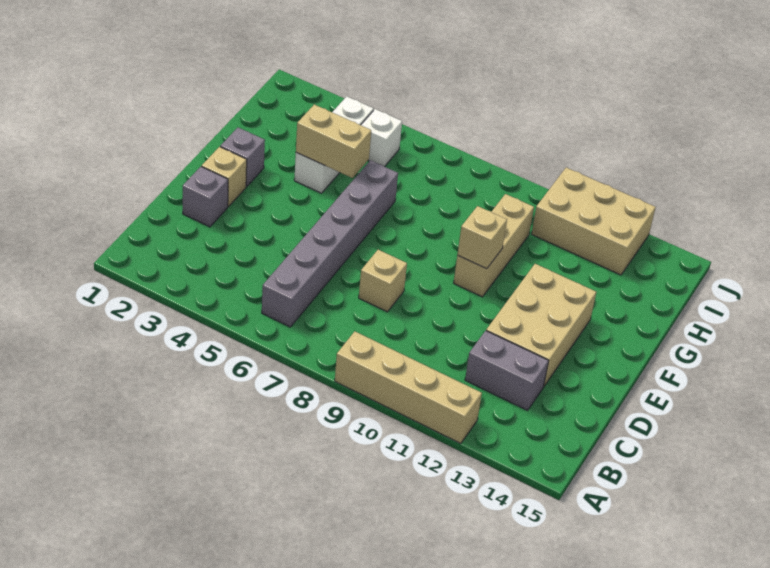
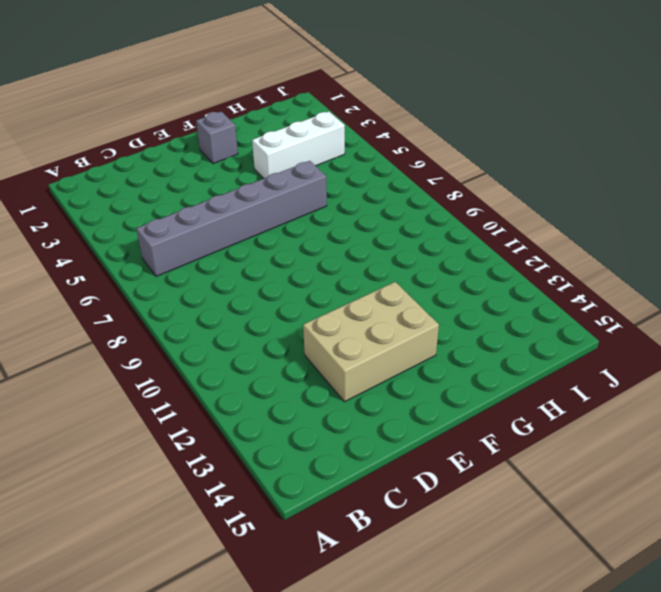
none -> tan brick A9:A12 level 1
none -> grey brick C12:C13 level 1
none -> grey brick D2 level 1

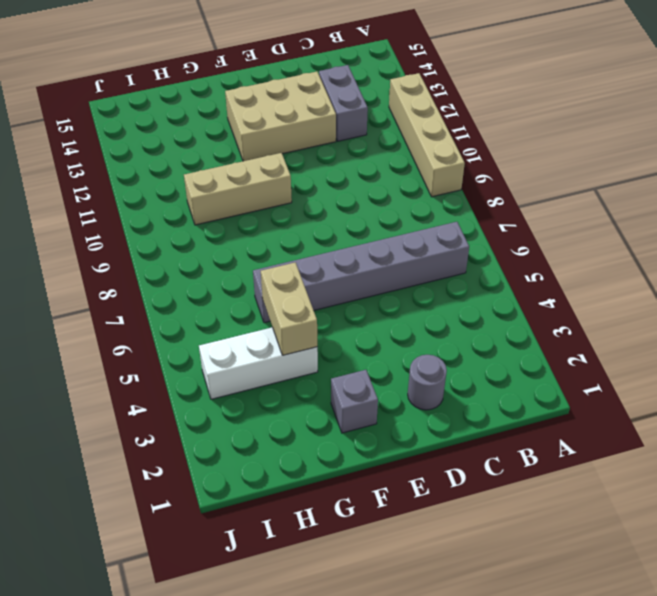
grey round brick D2 level 1 -> grey brick D2 level 1
none -> tan brick D8 level 1
none -> tan brick E2 level 1
none -> white brick I5 level 1

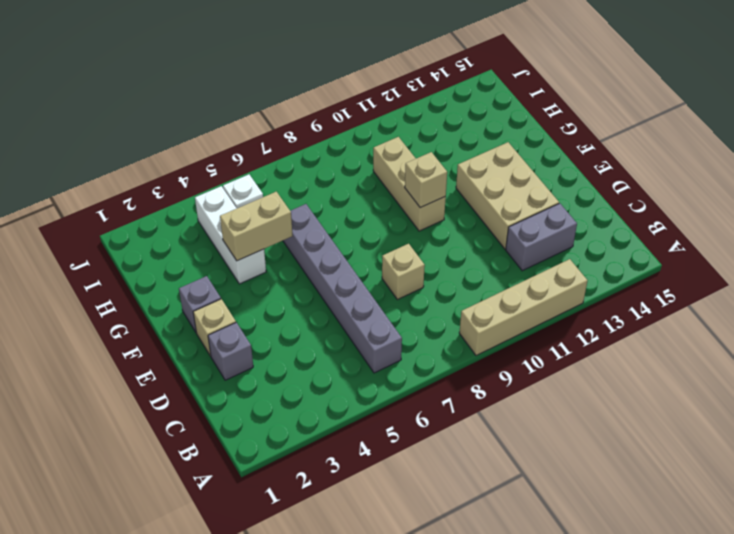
none -> tan brick I11:J13 level 1

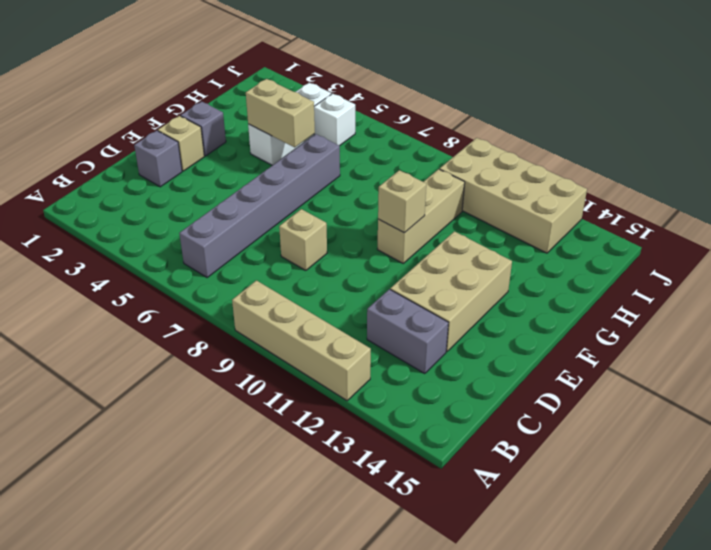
tan brick I10:J13 level 1 -> tan brick I11:J13 level 1

